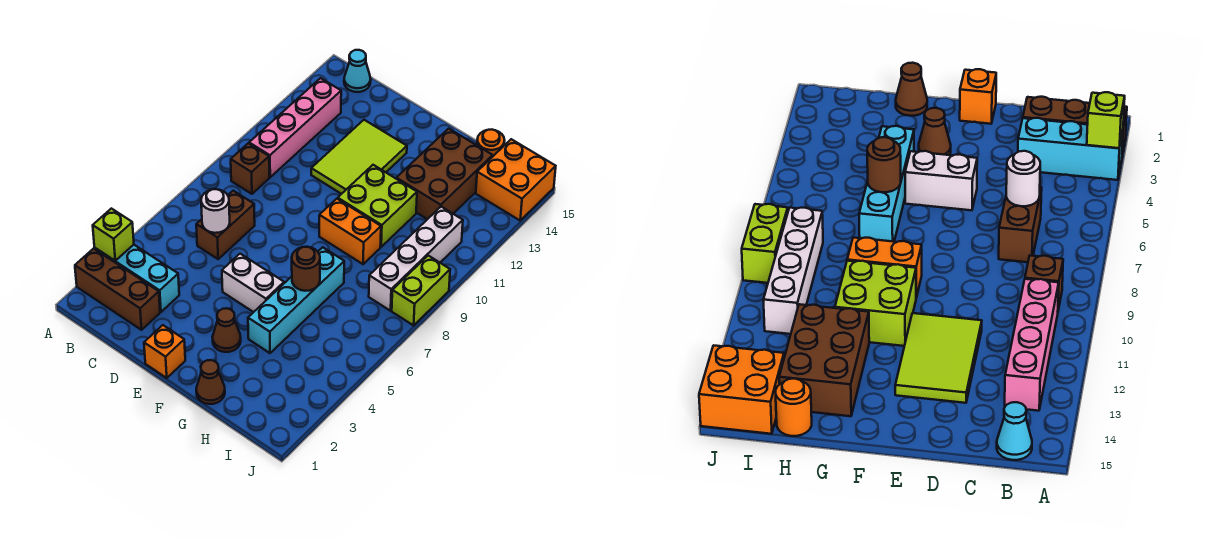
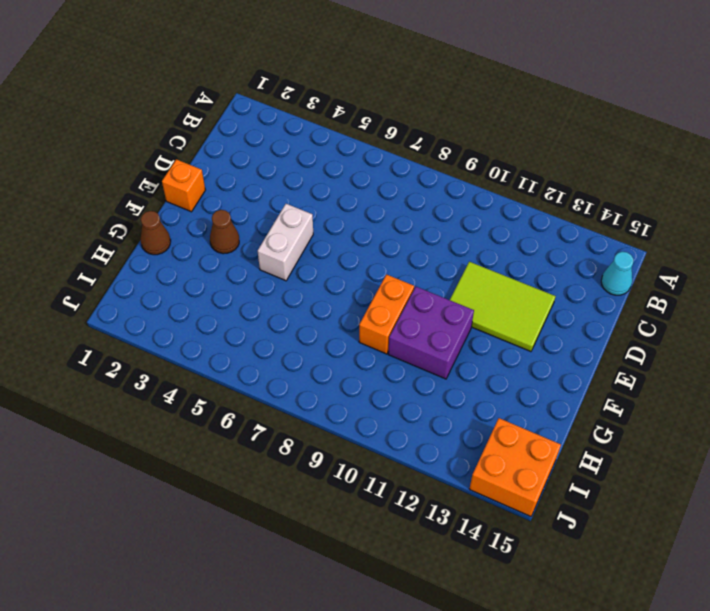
purple brick F10:G11 level 1 -> lime brick F10:G11 level 1
none -> brown brick A2:C2 level 1
none -> cyan brick A3:C3 level 1
none -> brown brick B9 level 1

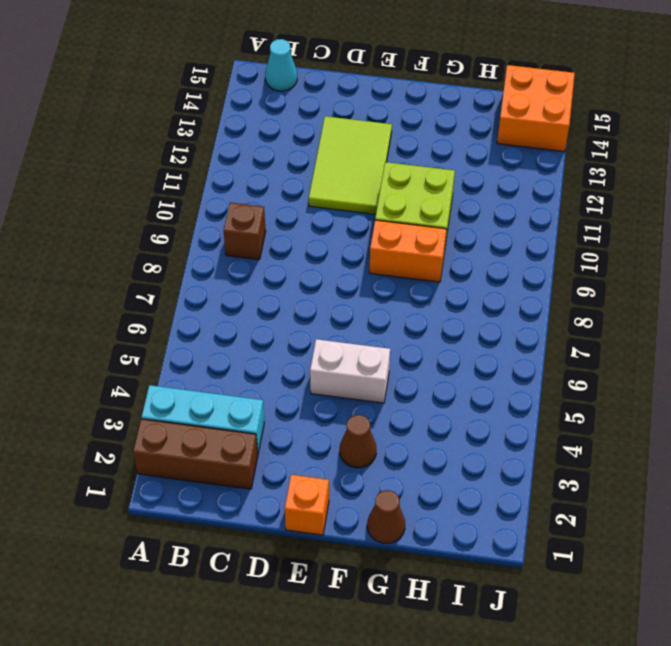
none -> pink brick B10:B13 level 1
none -> brown brick C6:C7 level 1
none -> cyan brick G4:G7 level 1

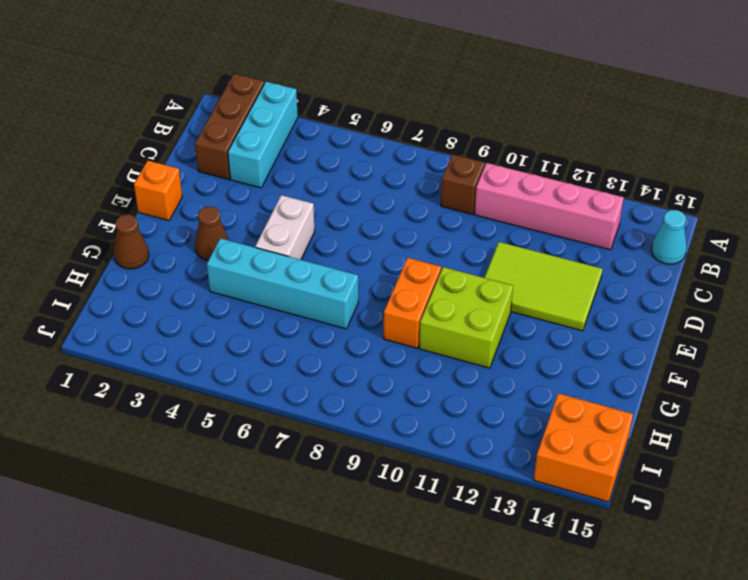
none -> brown brick C6:C7 level 1
none -> brown brick G12:H14 level 1
none -> orange round brick H15 level 1

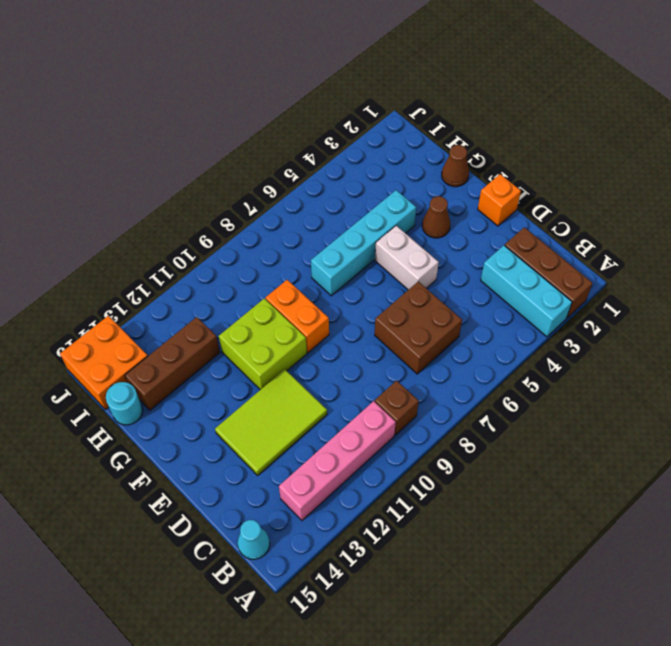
brown brick C6:D7 level 1 -> brown brick C6:C7 level 1
brown brick H12:H14 level 1 -> brown brick G12:H14 level 1
cyan round brick H15 level 1 -> orange round brick H15 level 1
none -> white brick I8:I11 level 1
none -> lime brick J8:J9 level 1
none -> lime brick A3 level 2

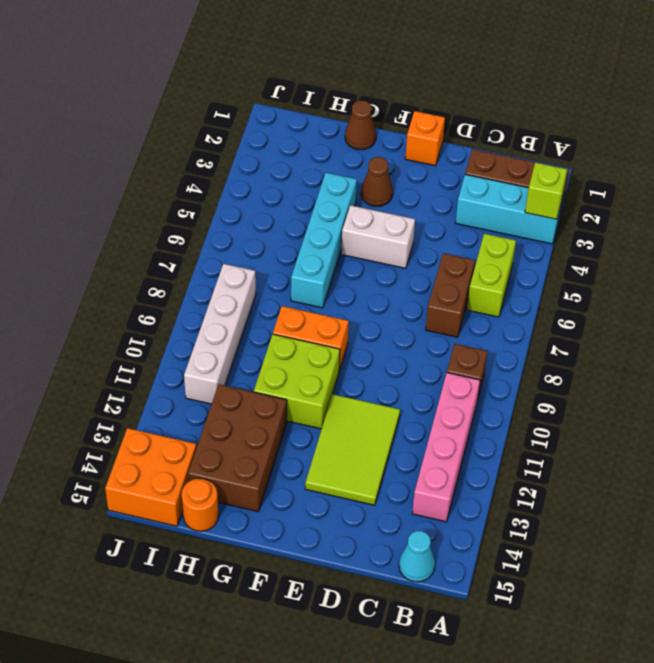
lime brick B5:B6 level 1 -> lime brick J8:J9 level 1
none -> white round brick C6 level 2
none -> brown round brick G6 level 2

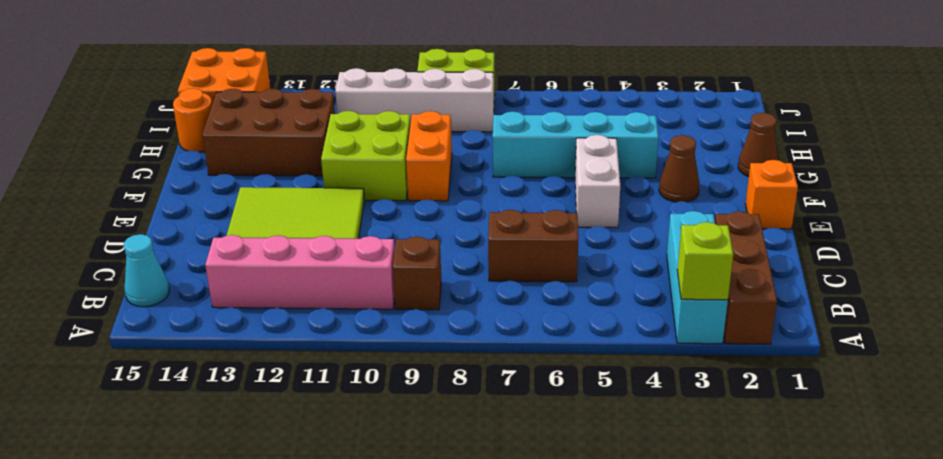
none -> white round brick C6 level 2
none -> brown round brick G6 level 2

